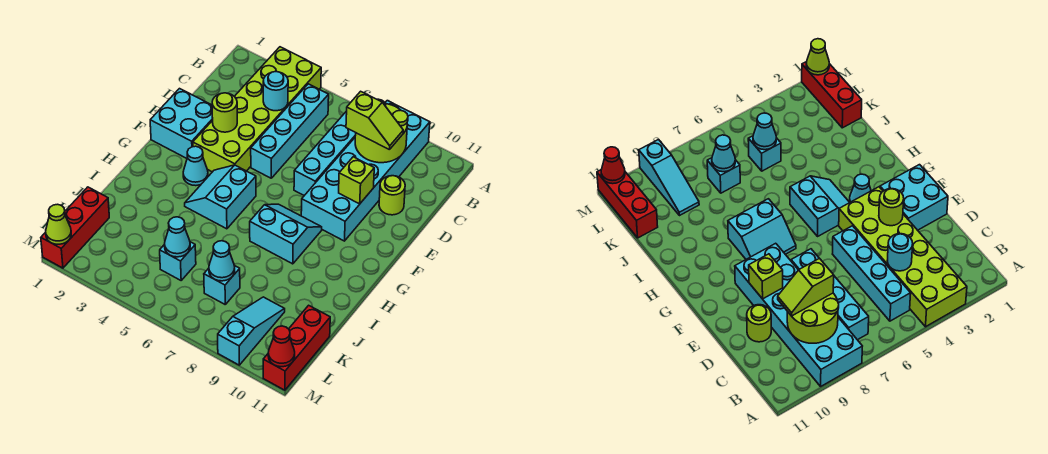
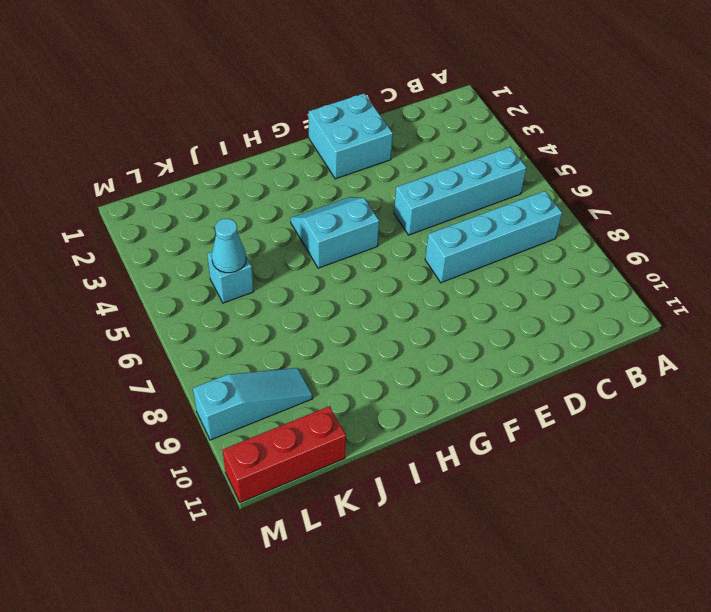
none -> lime brick A3:F4 level 1
none -> cyan brick A8:F9 level 1
none -> lime round brick D10 level 1

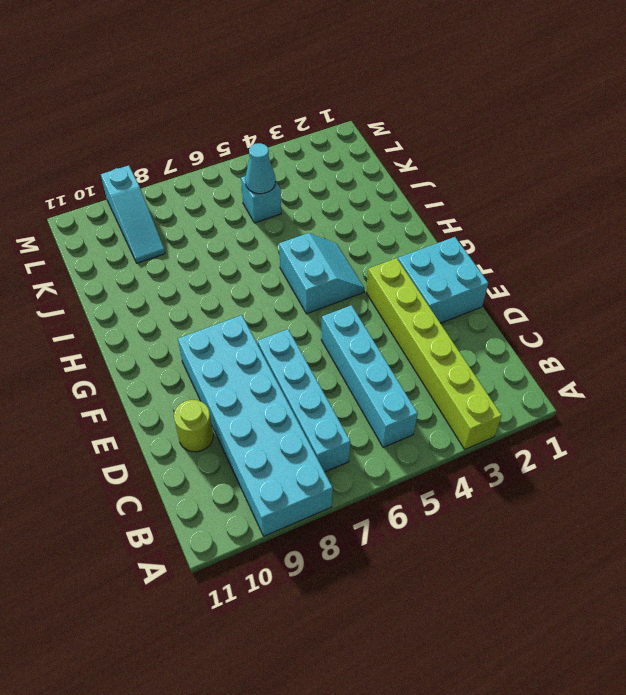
lime brick A3:F3 level 1 -> lime brick A3:F4 level 1
none -> cyan cone G3 level 1
none -> cyan slope G7:H8 level 1 top H
none -> red brick K1:M1 level 1

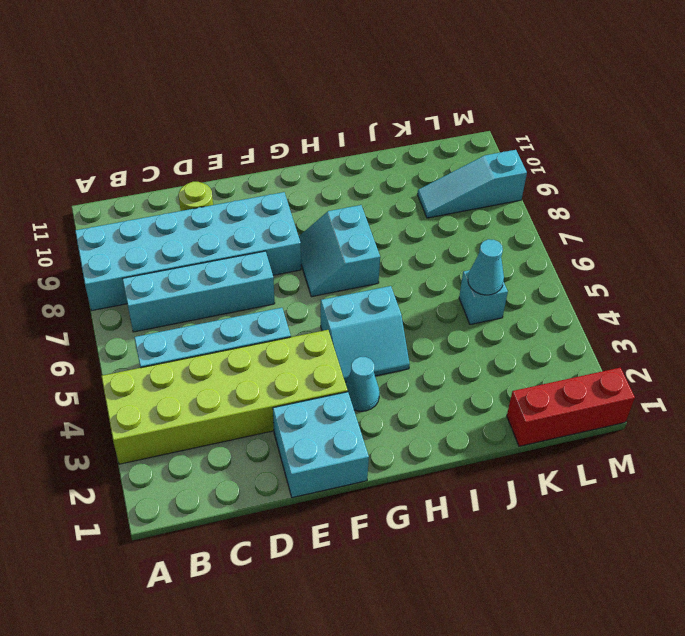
none -> cyan brick K7 level 1
none -> red brick K11:M11 level 1
none -> lime round brick B8:C9 level 2

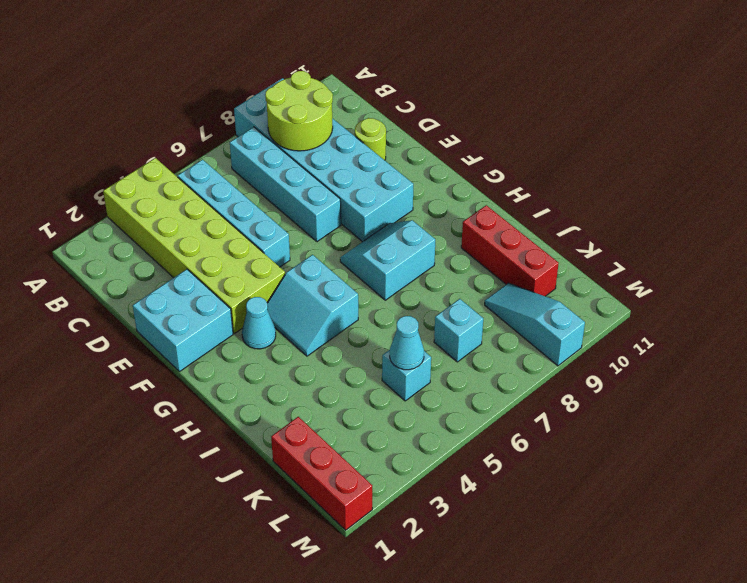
red brick I10:K10 level 1 -> red brick K11:M11 level 1
none -> cyan round brick C4 level 2
none -> lime round brick E3 level 2
none -> lime brick E9 level 2

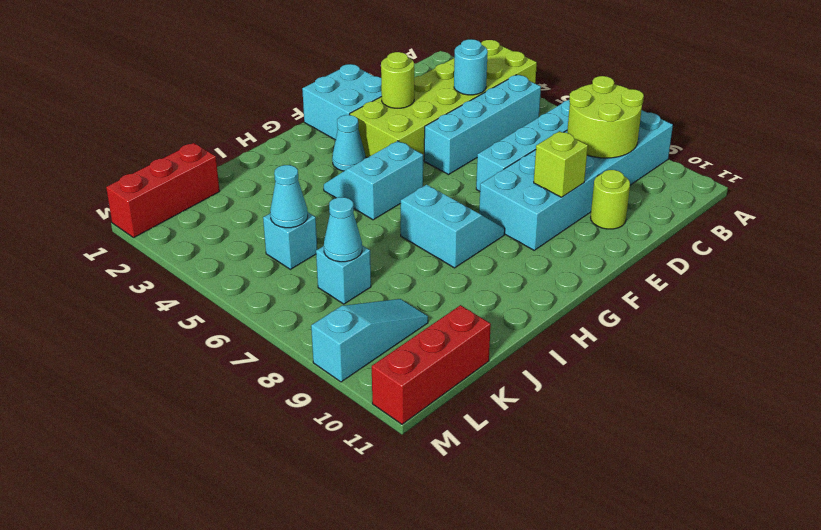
none -> lime cone M1 level 2
none -> red cone M11 level 2
none -> lime slope C8:C9 level 3 top 8

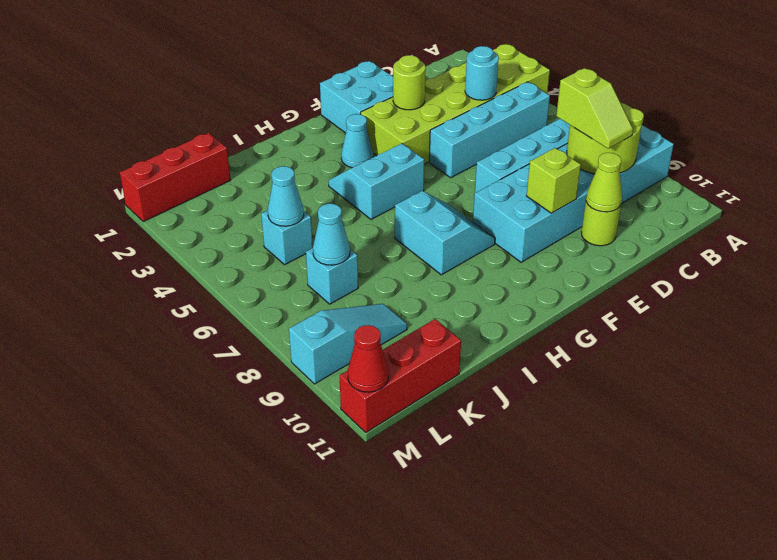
lime cone D10 level 2 -> lime cone M1 level 2

